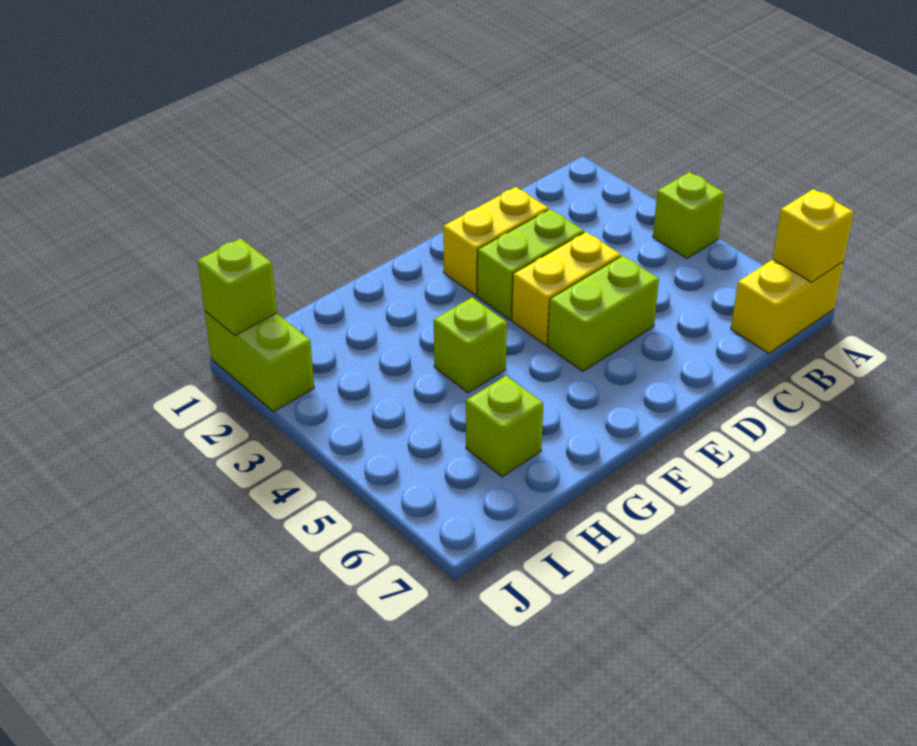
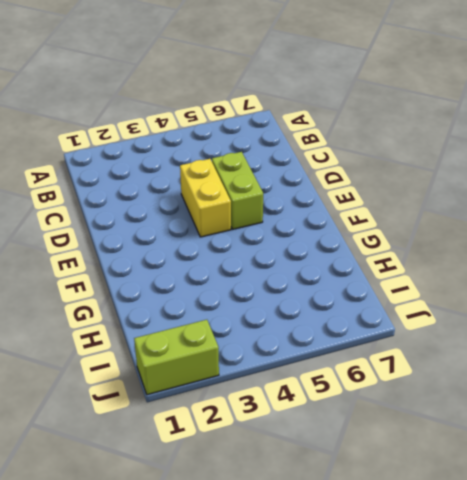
none -> lime brick A4 level 1
none -> yellow brick A7:B7 level 1

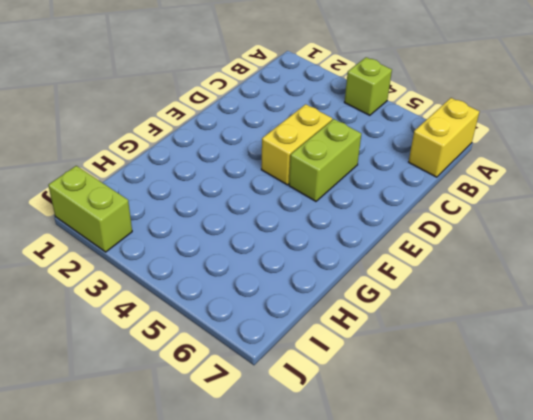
none -> yellow brick D2:E2 level 1
none -> lime brick D3:E3 level 1

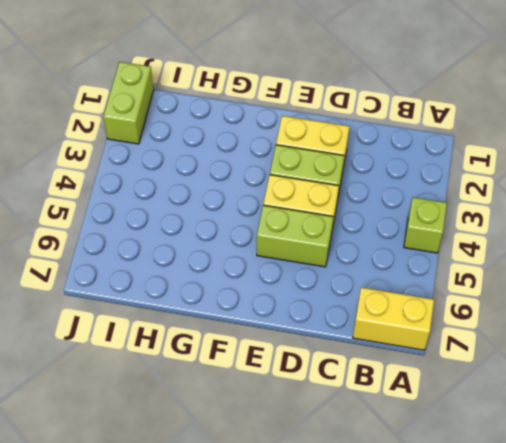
none -> lime brick G4 level 1
none -> lime brick H6 level 1

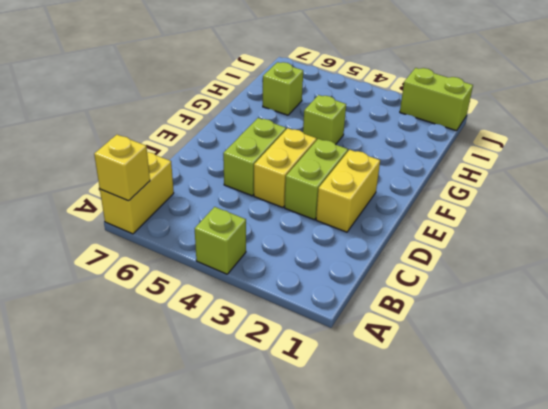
none -> lime brick J1 level 2

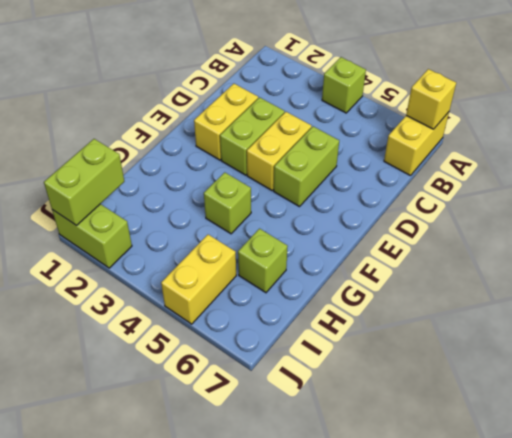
lime brick I1:J1 level 2 -> lime brick J1 level 2
yellow brick I5:J5 level 1 -> none

